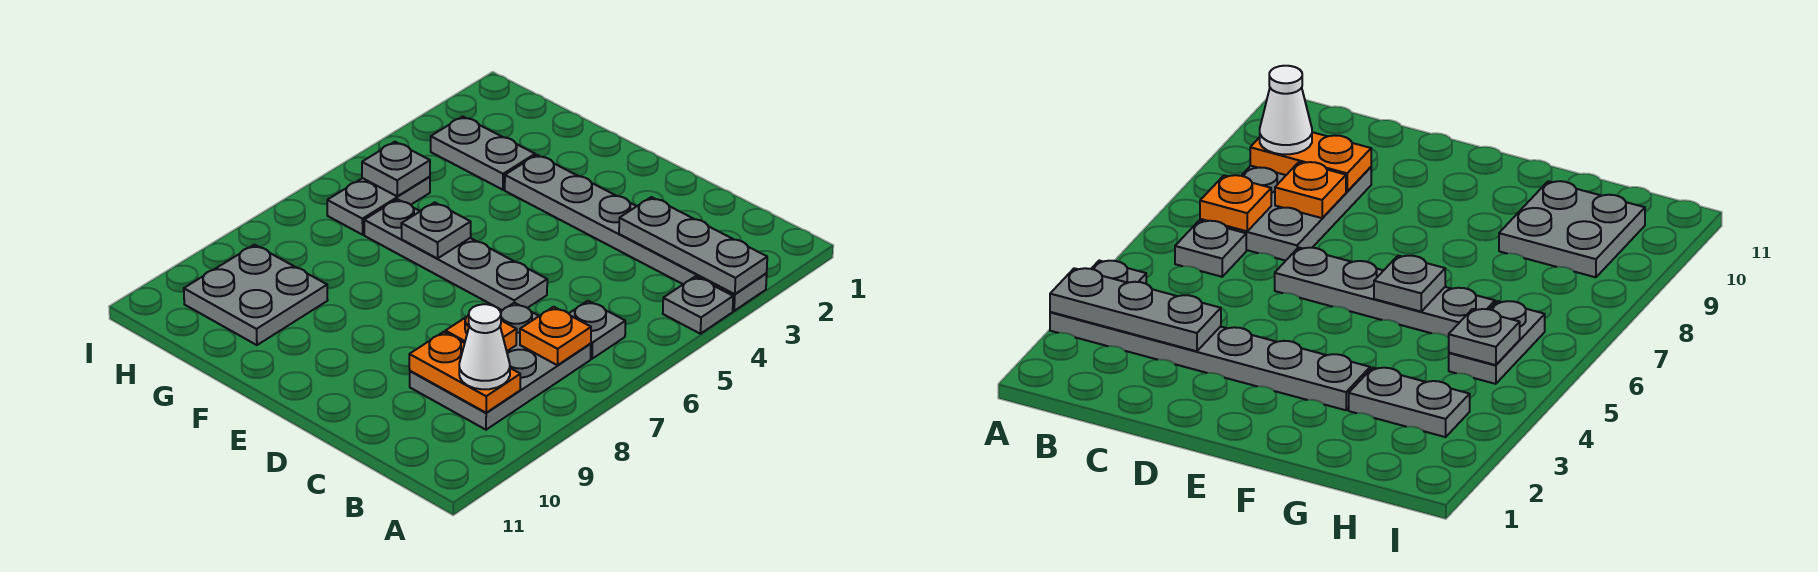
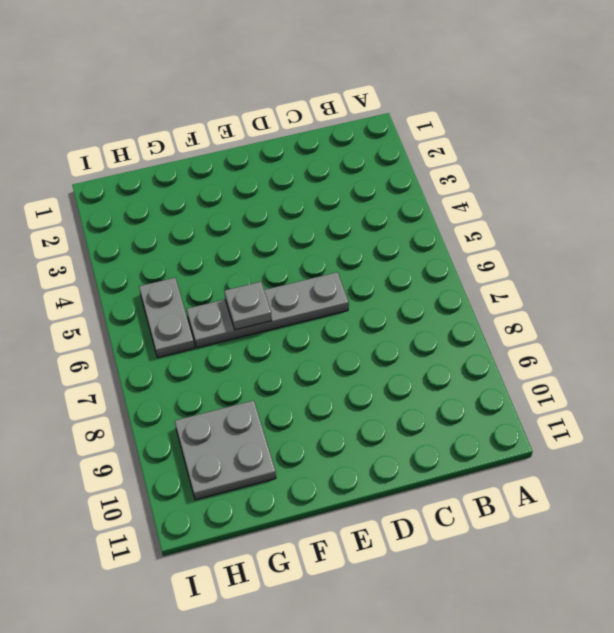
none -> grey plate A3:F3 level 1
none -> grey plate A4 level 1
none -> grey plate B6 level 1

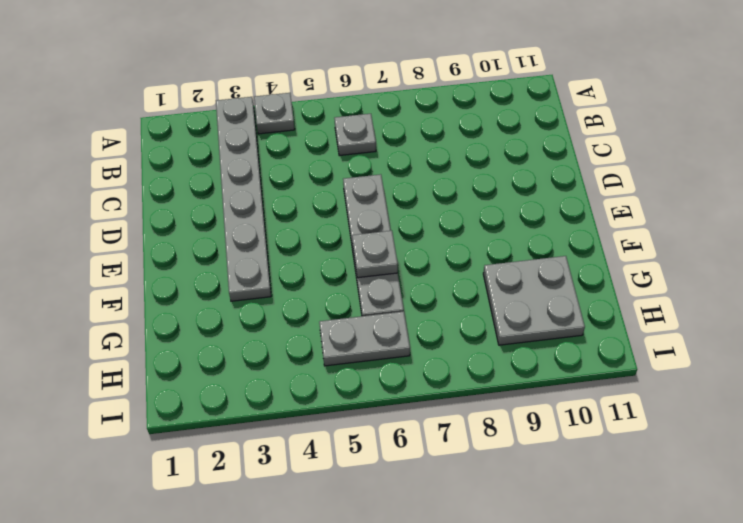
none -> grey plate B7:C9 level 1
none -> grey plate G3:H3 level 1
none -> grey plate A3:C3 level 2

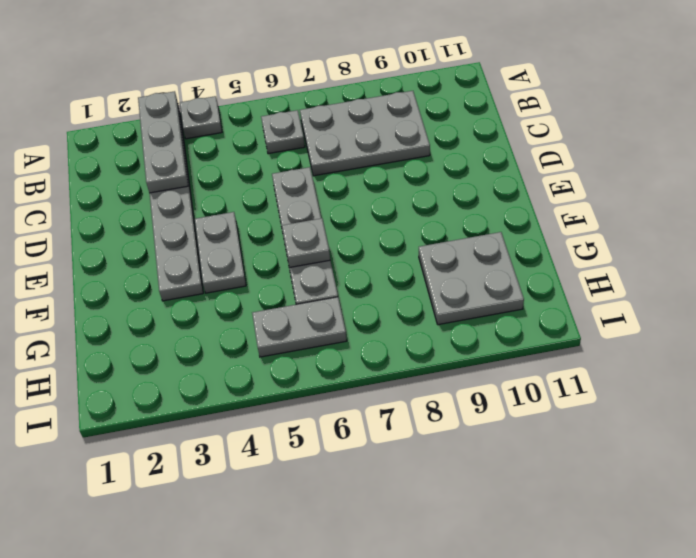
grey plate E4:F4 level 1 -> grey plate G3:H3 level 1
none -> orange plate B7 level 2
none -> orange plate B9:C9 level 2
none -> orange plate C8 level 2

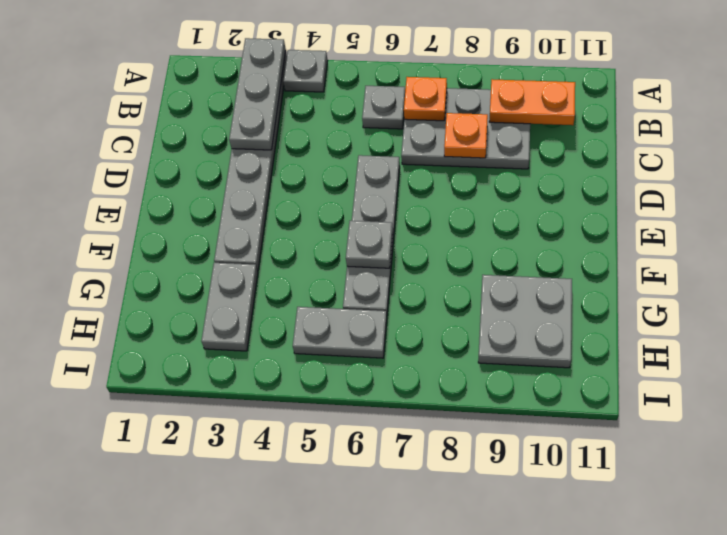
orange plate B9:B10 level 2 -> orange plate B9:C9 level 2
none -> grey plate H5 level 2
none -> white cone B9 level 3

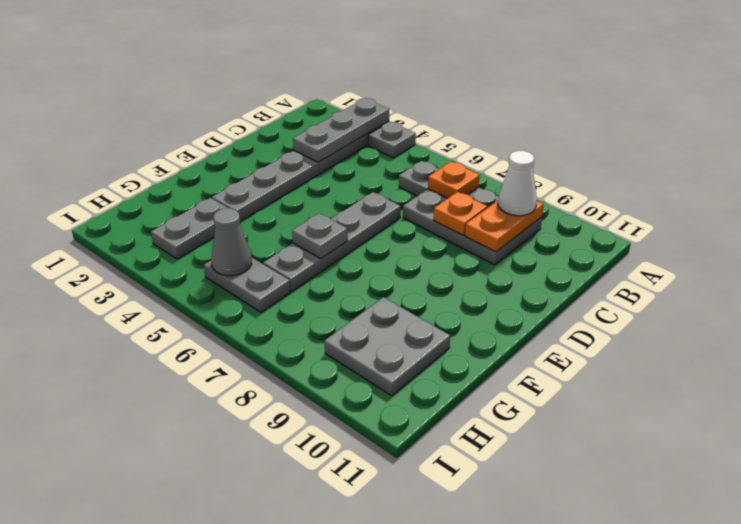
grey cone H5 level 2 -> grey plate H5 level 2

